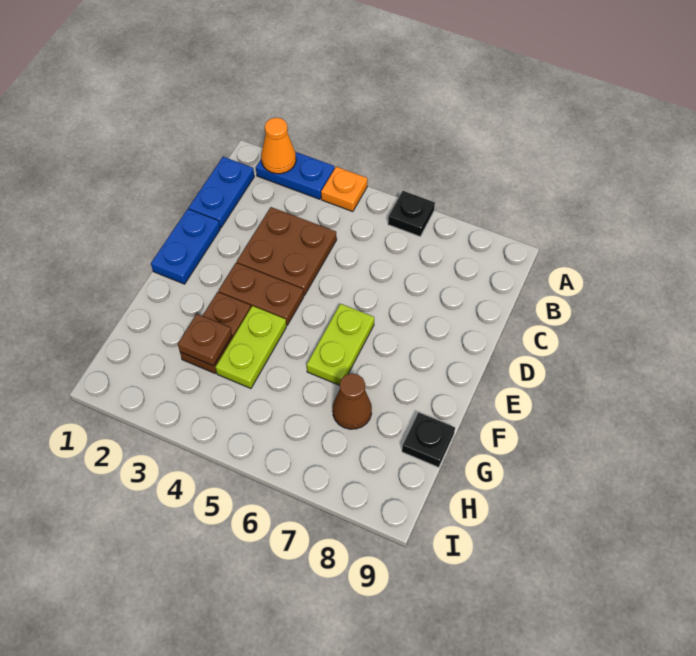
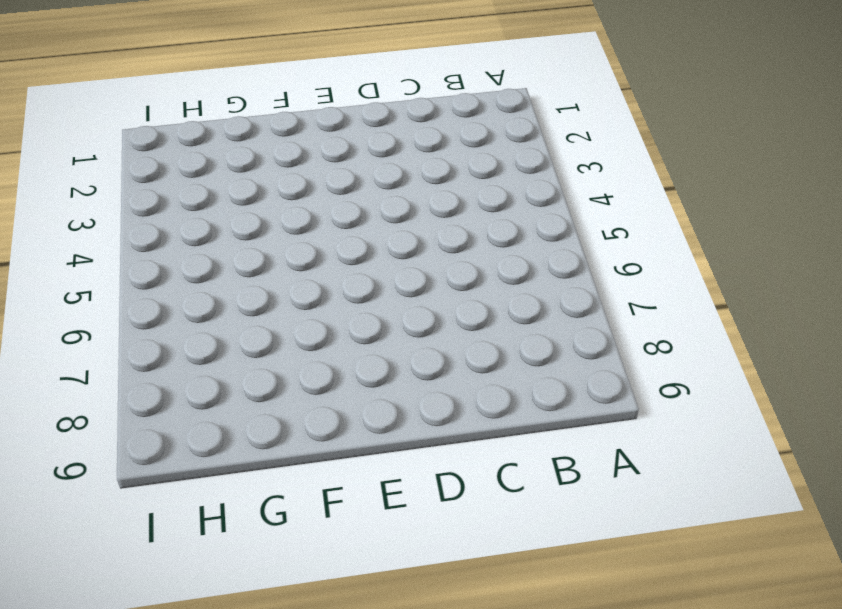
none -> blue plate A2:A3 level 1
none -> orange plate A4 level 1
none -> black plate A6 level 1

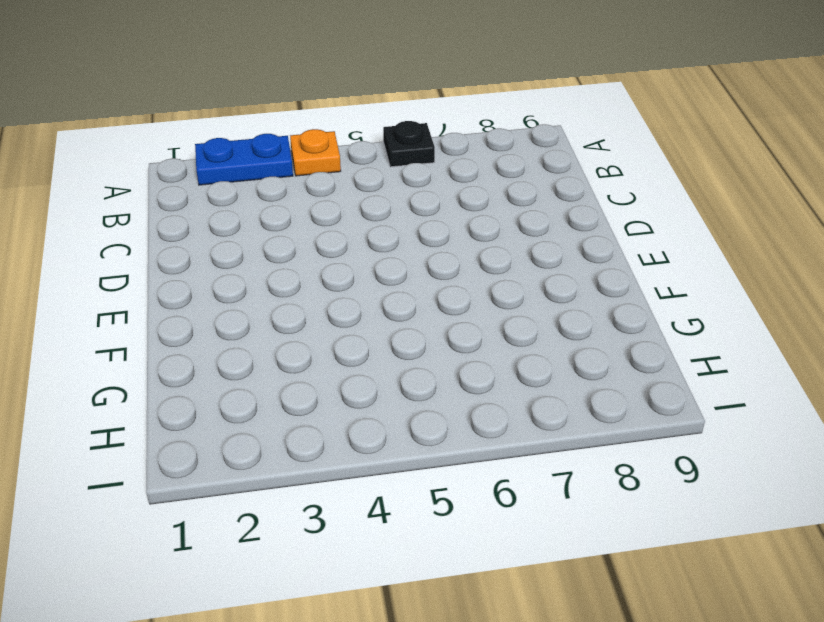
none -> blue plate B1:C1 level 1
none -> brown plate C3:D4 level 1
none -> blue plate D1:E1 level 1

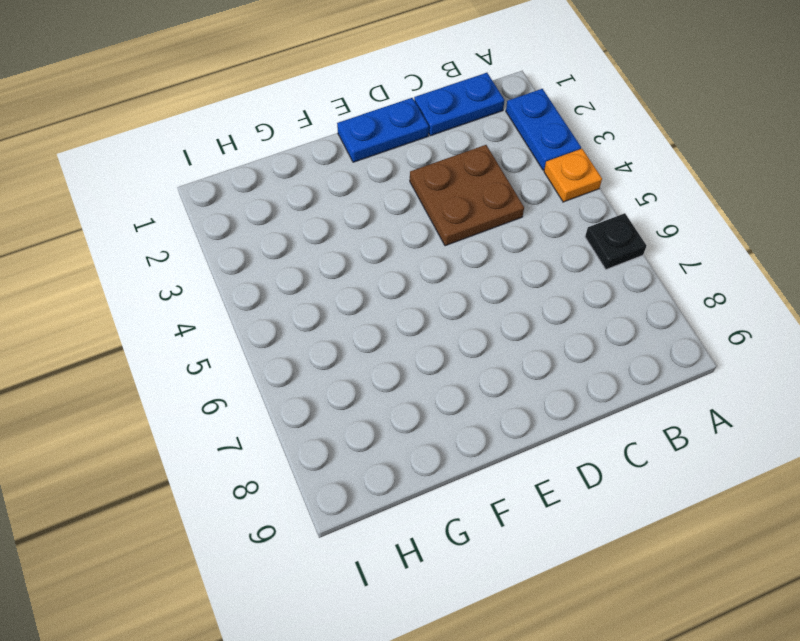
none -> brown plate E3:E4 level 1
none -> lime plate E6:F6 level 1
none -> brown plate F3:G3 level 1

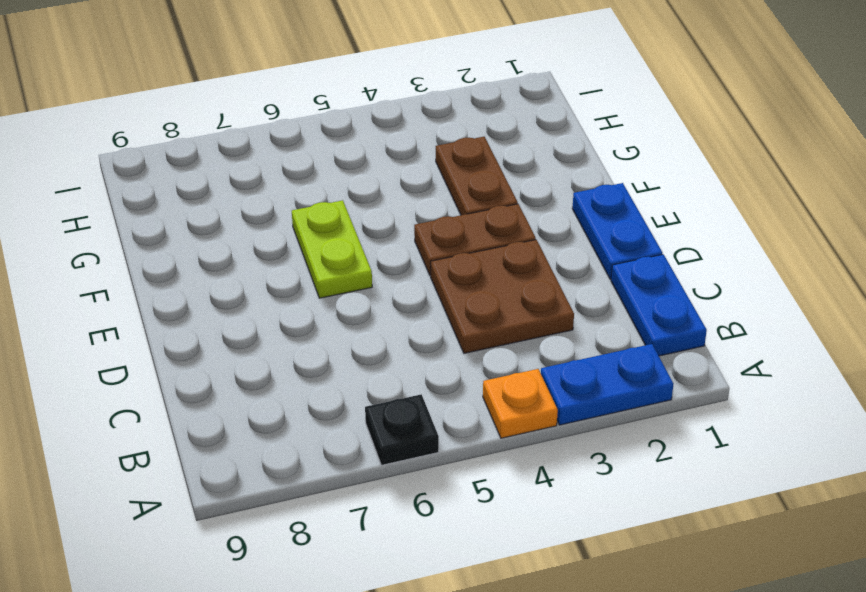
none -> lime plate F4:G4 level 1
none -> brown cone G7 level 1
none -> black plate G9 level 1

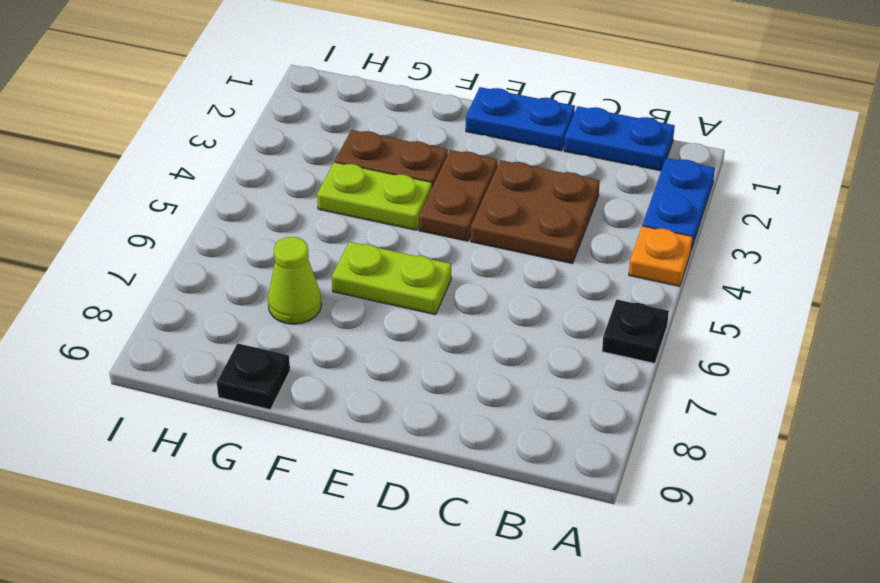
lime cone G7 level 1 -> brown cone G7 level 1
none -> orange cone A2 level 2
none -> brown plate G3 level 2

